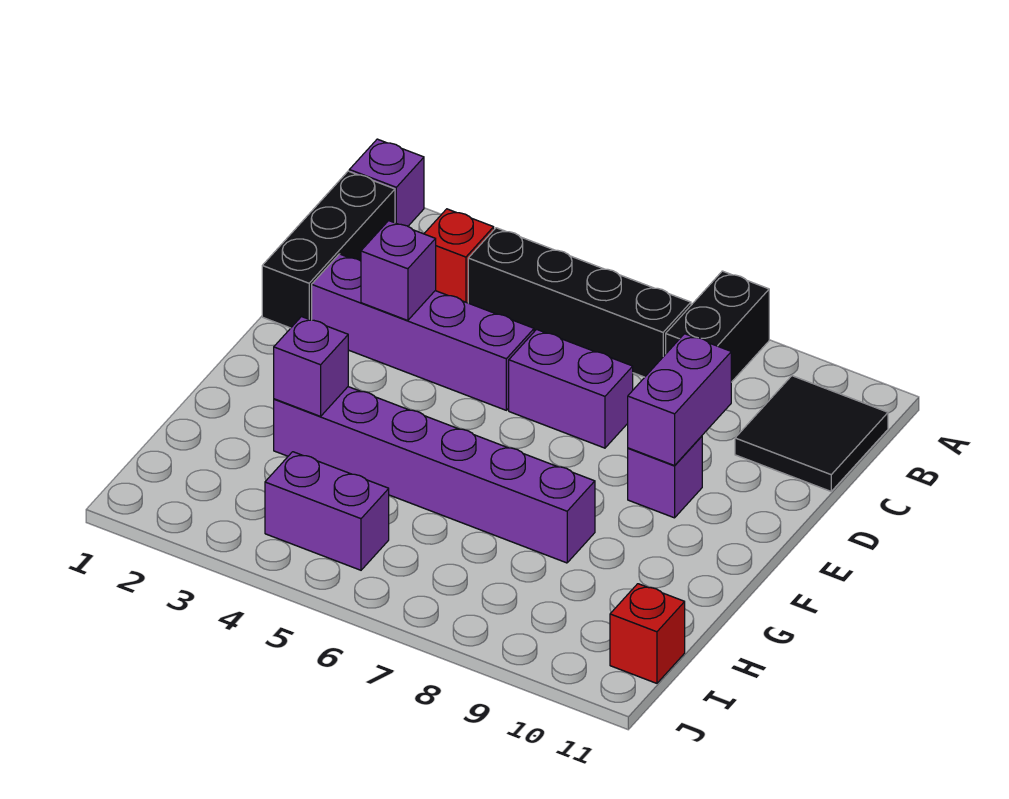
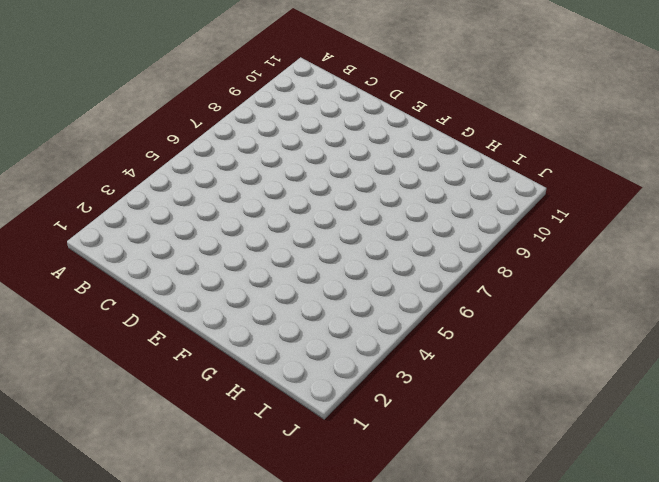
none -> purple brick A1 level 1
none -> black brick A8:B8 level 1
none -> black brick B1:D1 level 1

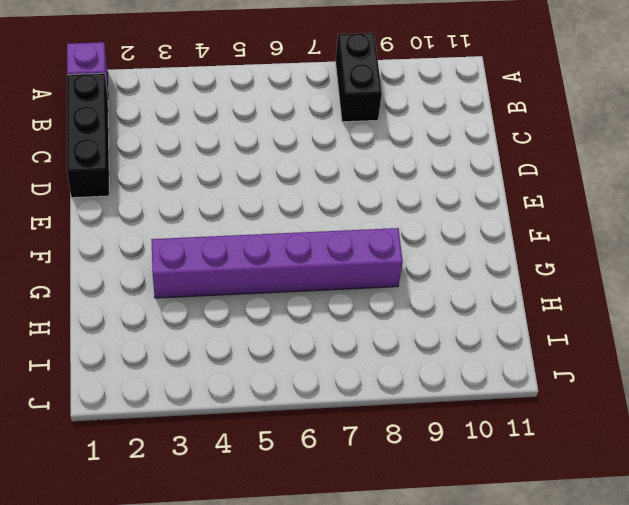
none -> red brick B3 level 1
none -> black brick B4:B7 level 1
none -> black tile B10:C11 level 1

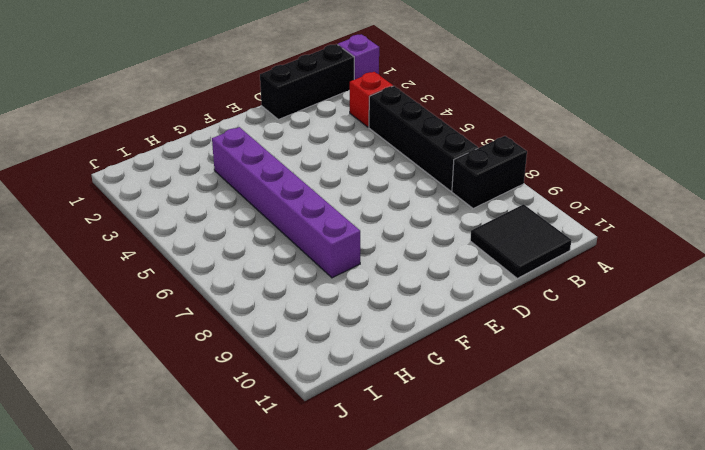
none -> purple brick D2:D5 level 1
none -> purple brick D6:D7 level 1
none -> purple brick E9 level 1

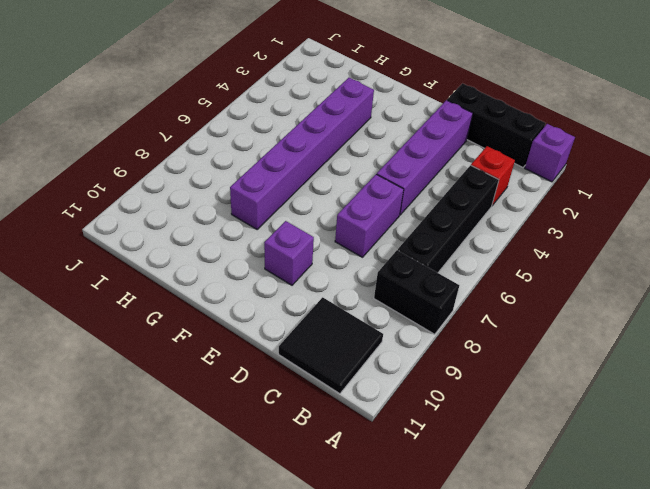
none -> purple brick I4:I5 level 1
none -> red brick I11 level 1
none -> purple brick D3 level 2

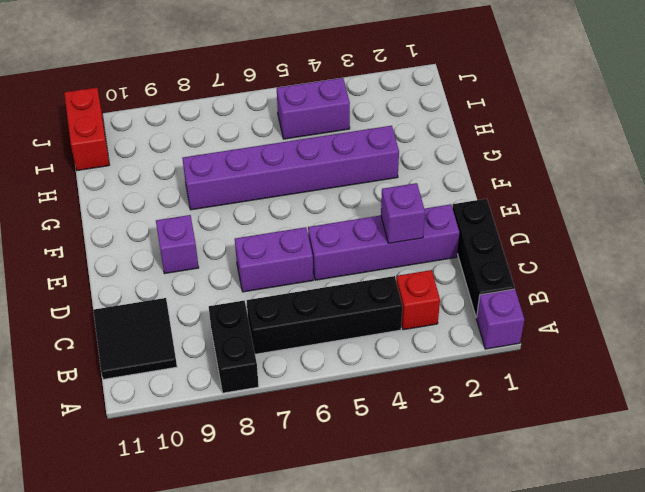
red brick I11:J11 level 1 -> red brick I11 level 1
none -> purple brick D9:E9 level 2
none -> purple brick G3 level 2

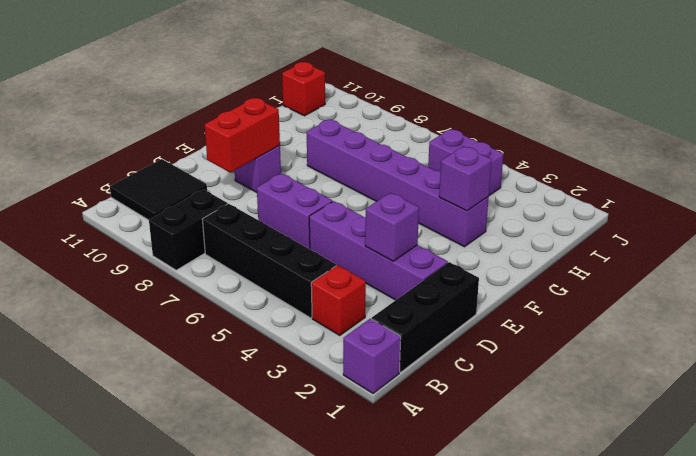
red brick D9:E9 level 2 -> purple brick D9:E9 level 2

